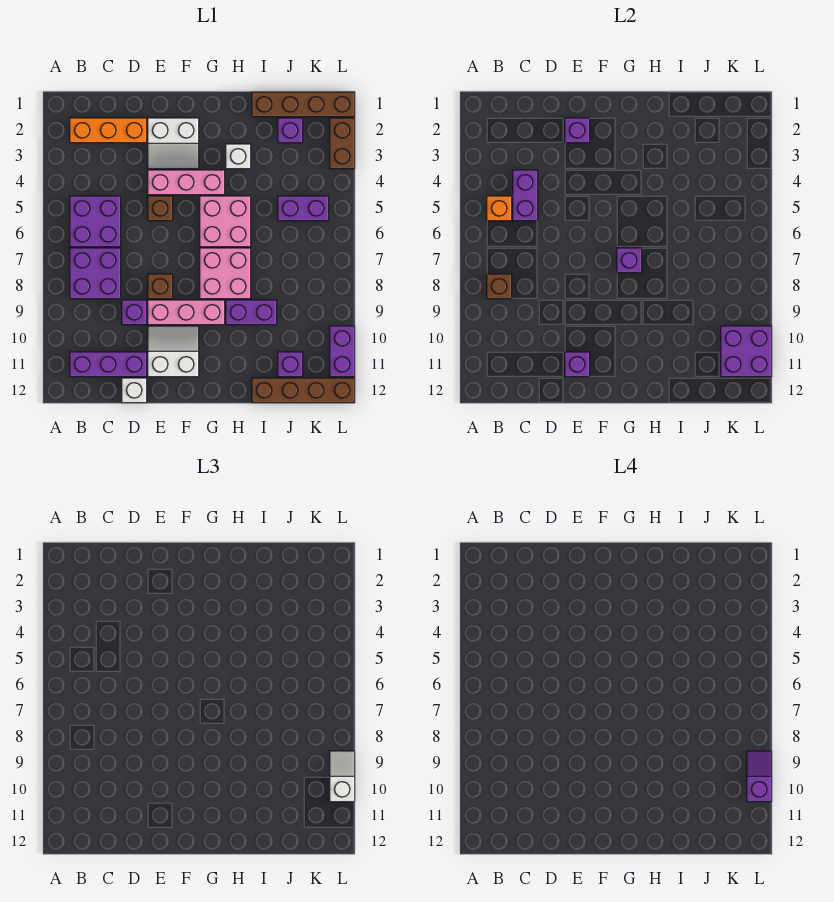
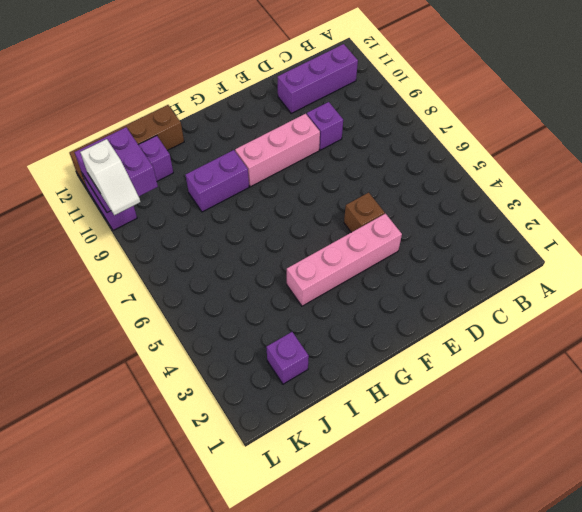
pink brick E4:H4 level 1 -> pink brick E4:G4 level 1
none -> orange brick B2:D2 level 1
none -> purple brick B5:C6 level 1
none -> purple brick B7:C8 level 1
none -> white brick D12 level 1

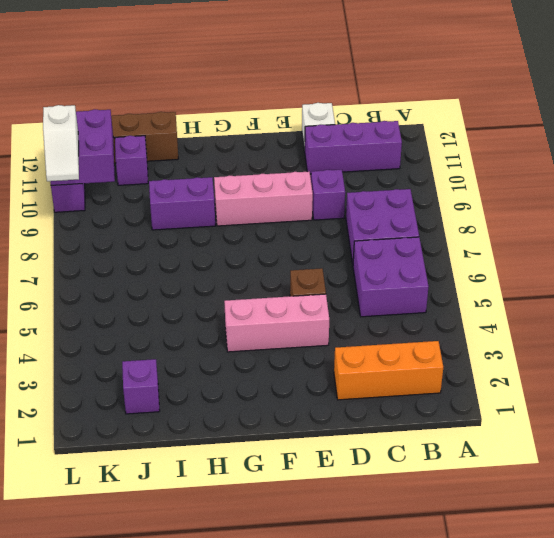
none -> white slope E2:F3 level 1 top 2
none -> brown brick E8 level 1
none -> white slope E10:F11 level 1 top 11
none -> pink brick G5:H6 level 1

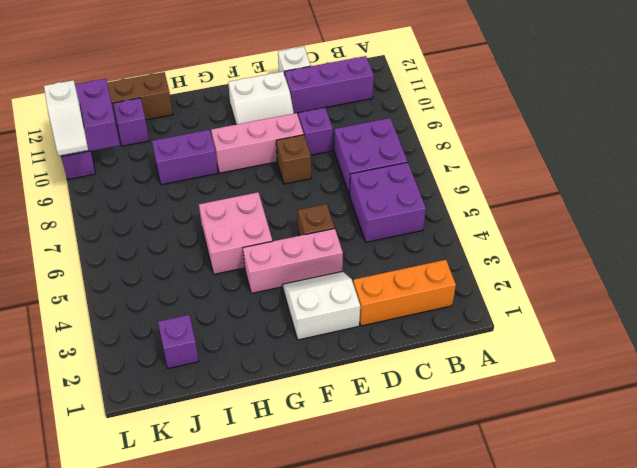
none -> pink brick G7:H8 level 1
none -> white brick H3 level 1
none -> brown brick I1:L1 level 1
none -> purple brick J5:K5 level 1

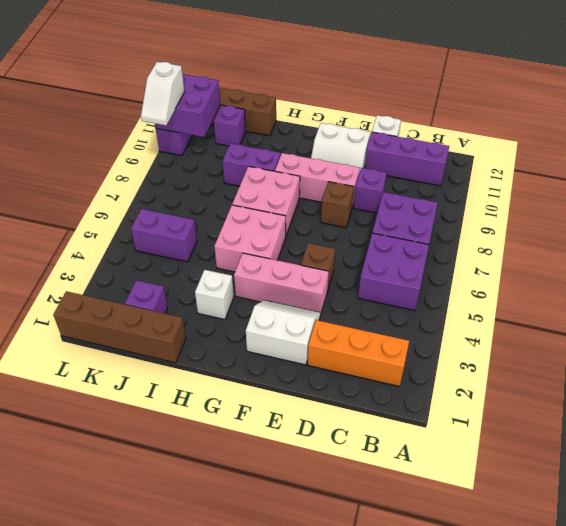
none -> brown brick L2:L3 level 1
none -> orange brick B5 level 2
none -> brown brick B8 level 2
none -> purple brick C4:C5 level 2

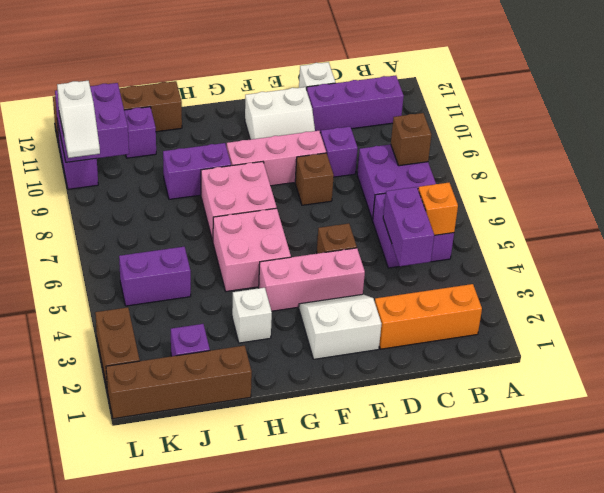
none -> purple brick E2 level 2
none -> purple brick E11 level 2
none -> purple brick G7 level 2
none -> purple slope L9:L10 level 4 top 10

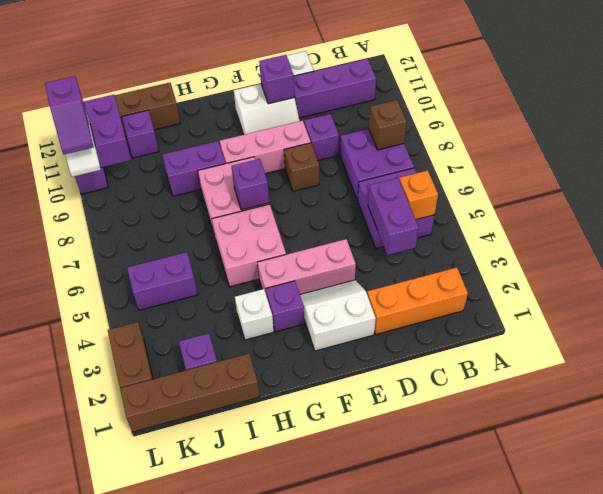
purple brick G3 level 1 -> purple brick E2 level 2
none -> brown brick E5 level 1

